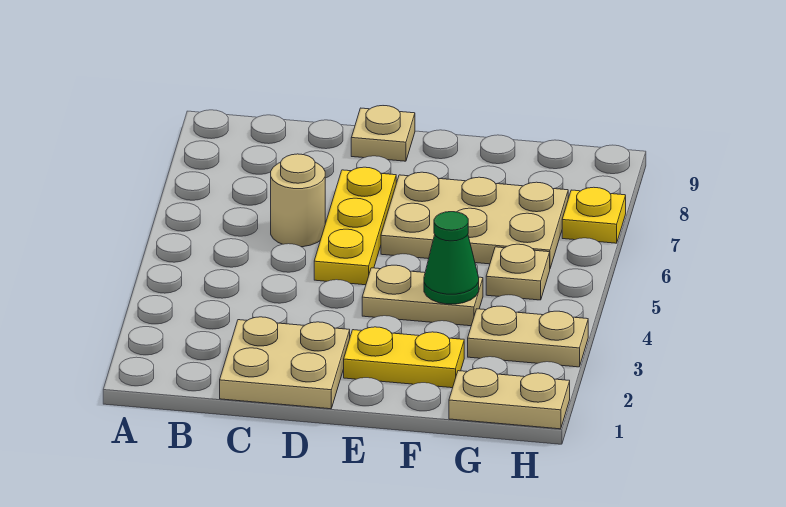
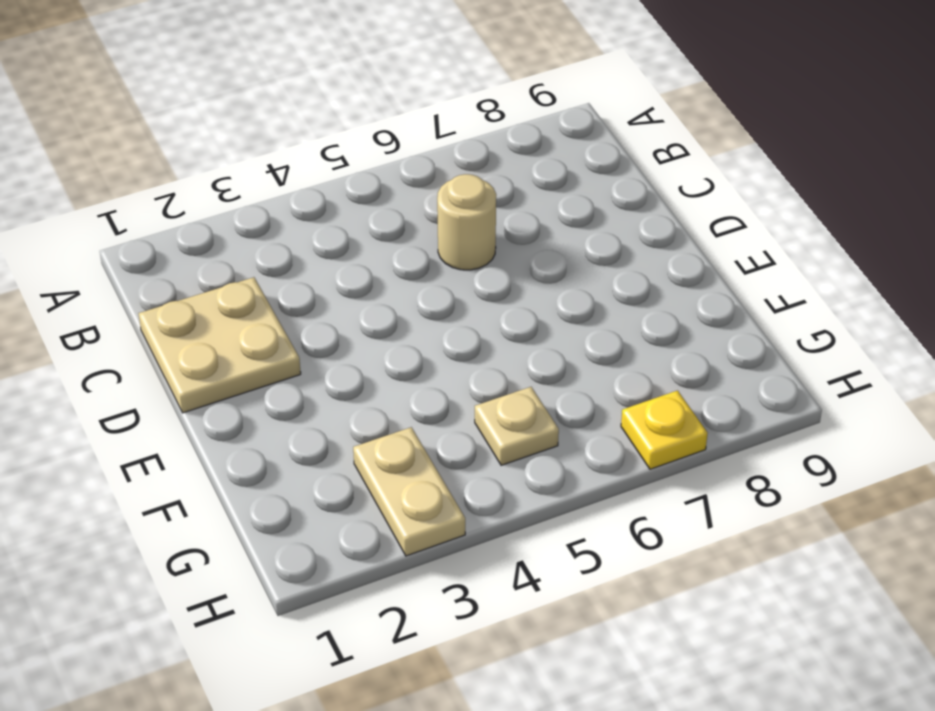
none -> yellow plate D5:D7 level 1
none -> tan plate D9 level 1
none -> yellow plate E2:F2 level 1

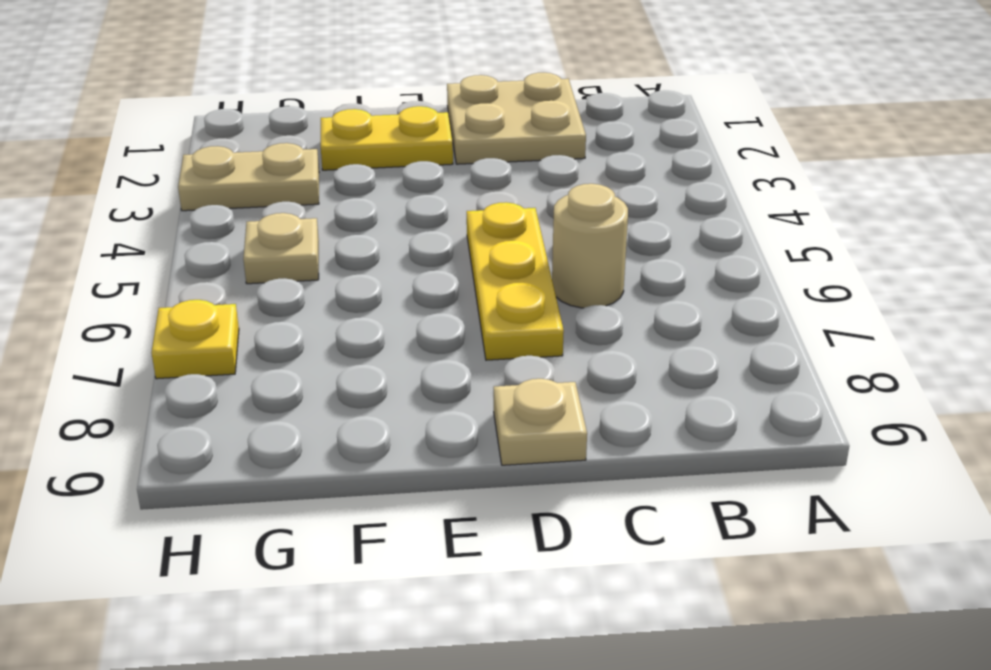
none -> tan plate E4:F4 level 1
none -> tan plate E6:G7 level 1
none -> tan plate G1:H1 level 1

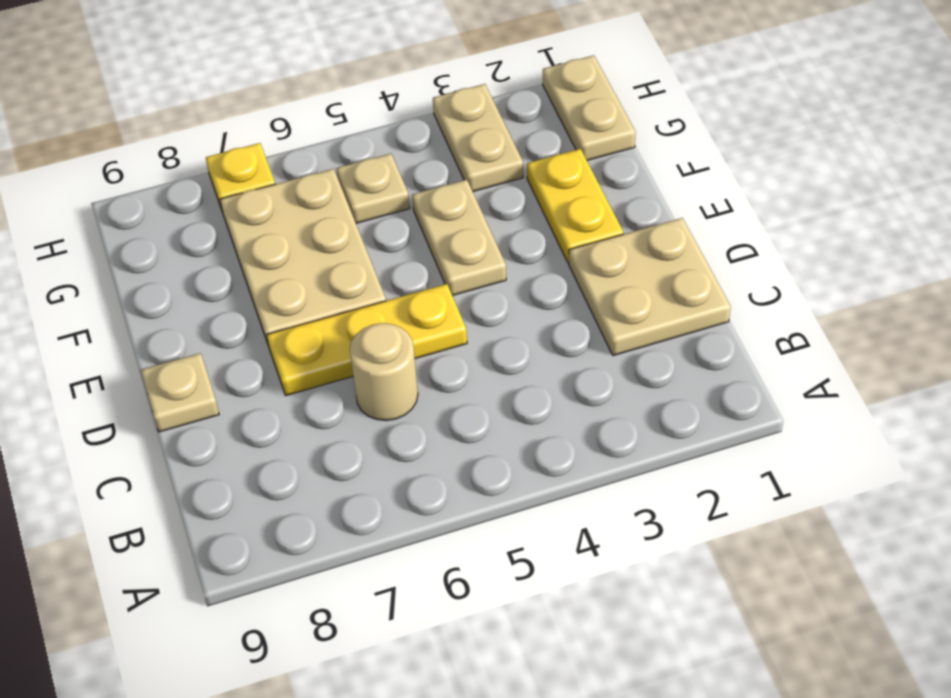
none -> green cone F4 level 2

